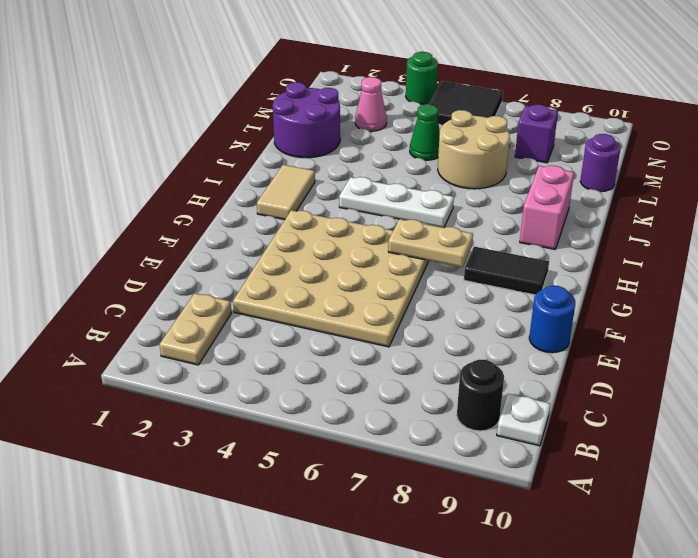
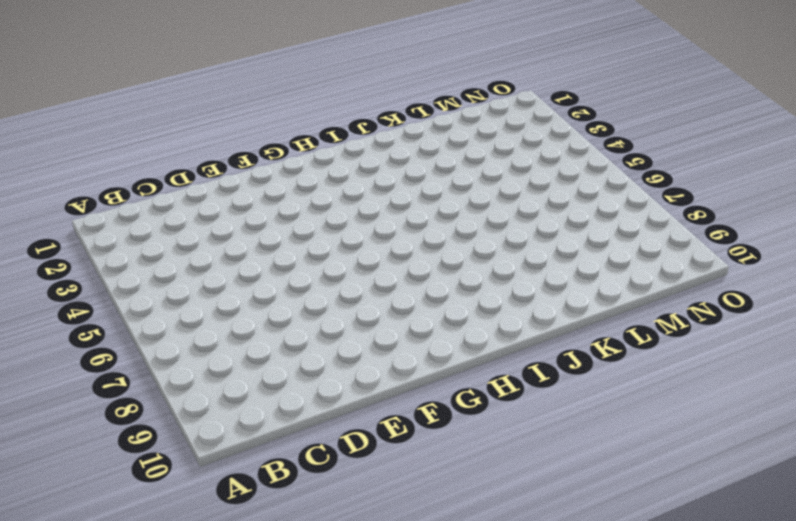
none -> tan plate B2:C2 level 1
none -> black round brick B9 level 1
none -> white plate B10 level 1

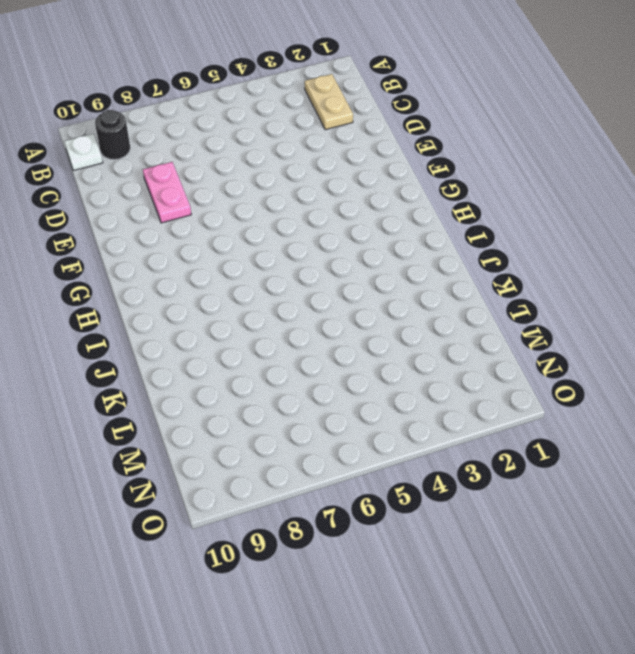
pink plate D8:E8 level 1 -> none
none -> tan plate D3:G6 level 1
none -> blue round brick E10 level 1
none -> black tile G8:G9 level 1

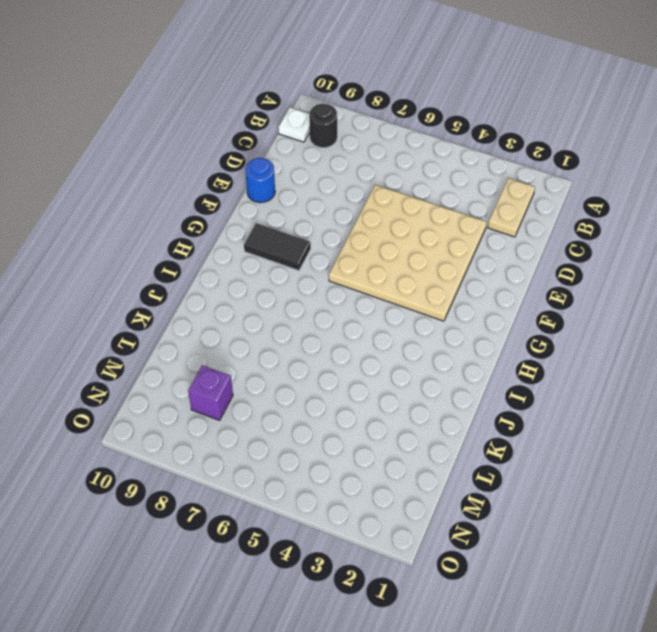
none -> tan tile H2:I2 level 1
none -> white plate I4:I6 level 1
none -> pink brick I9:J9 level 1

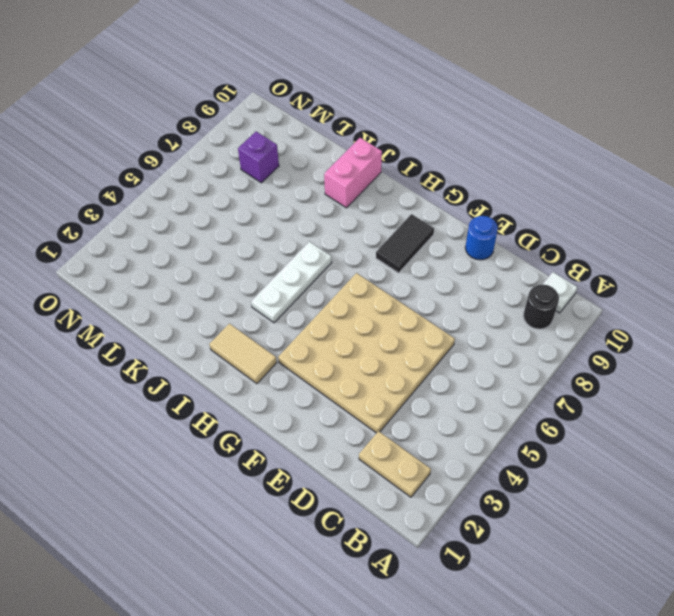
pink brick J9:J10 level 1 -> pink brick I9:J9 level 1
none -> purple round brick K1:L2 level 1
none -> tan round brick K6:L7 level 1
none -> green cone L5 level 1

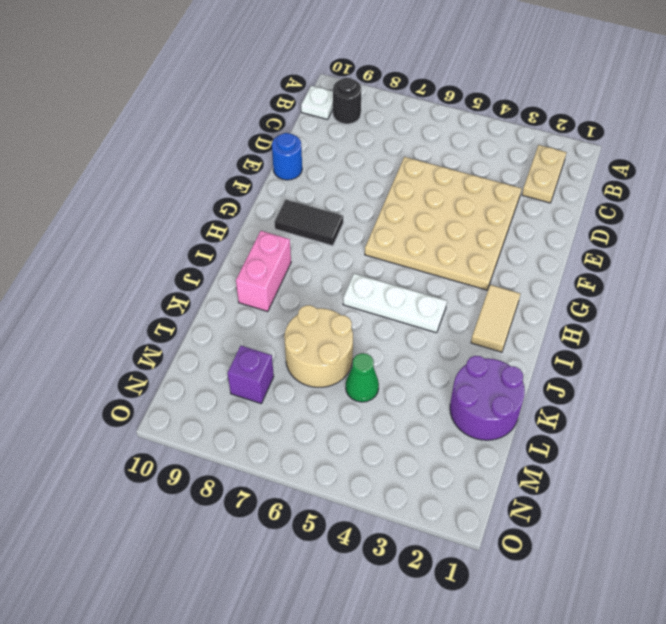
none -> purple round brick L10 level 1
none -> pink cone M3 level 1
none -> black tile N5:O6 level 1

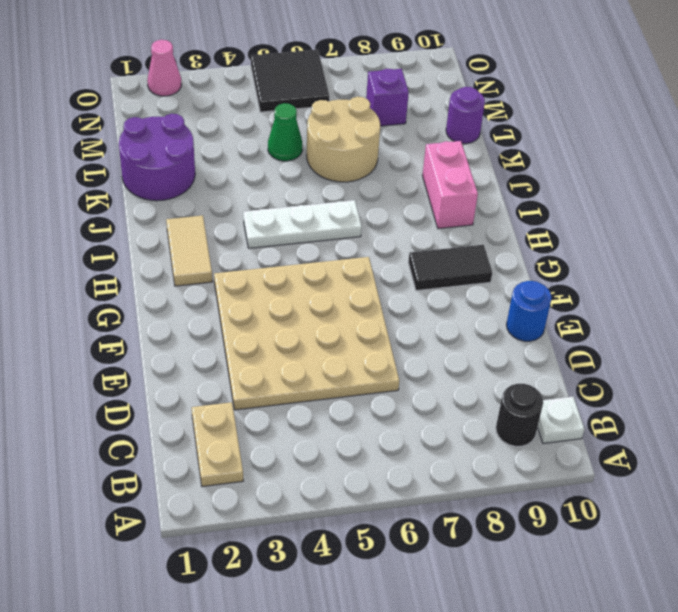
pink cone O2 level 1 -> pink cone M3 level 1
none -> green round brick O4 level 1
none -> tan plate G6:G7 level 2

